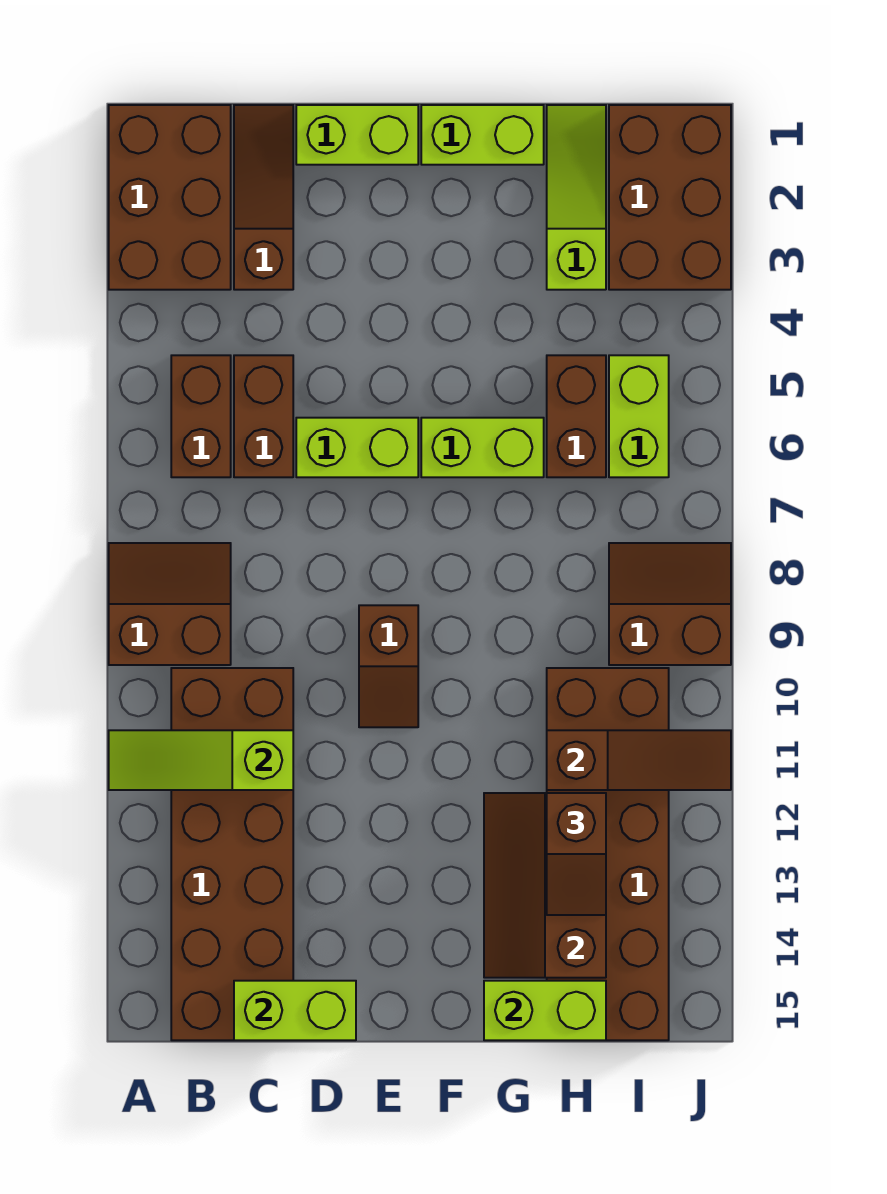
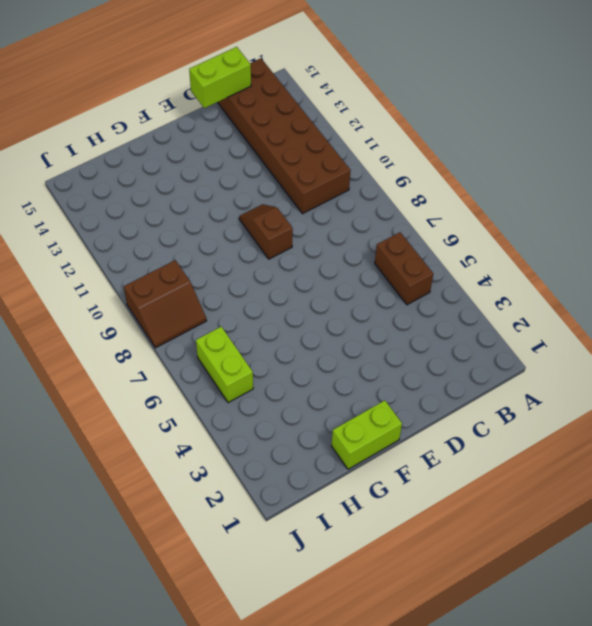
none -> brown brick A1:B3 level 1
none -> brown slope A8:B9 level 1 top 9
none -> brown slope C1:C3 level 1 top 3

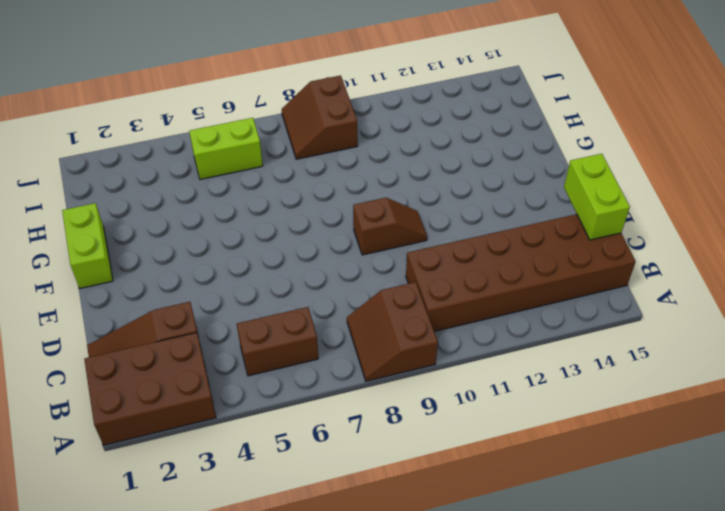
none -> brown brick C5:C6 level 1
none -> lime brick D1:E1 level 1
none -> lime brick D6:E6 level 1

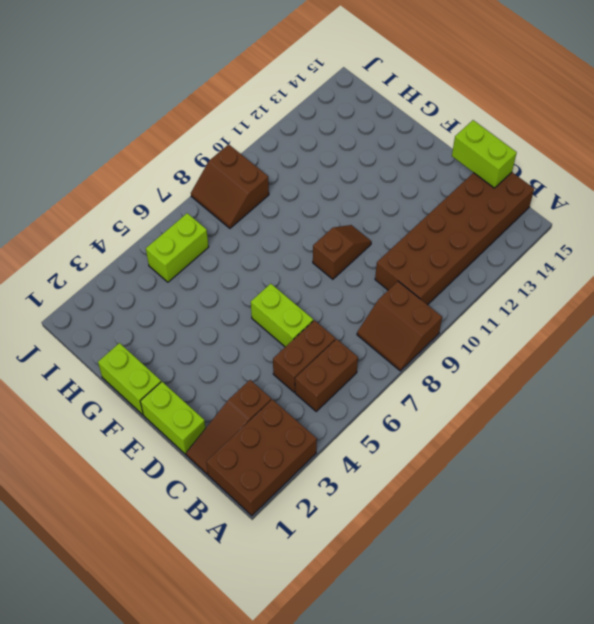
none -> lime brick F6:G6 level 1
none -> lime slope H1:H3 level 1 top 3
none -> brown brick H5:H6 level 1

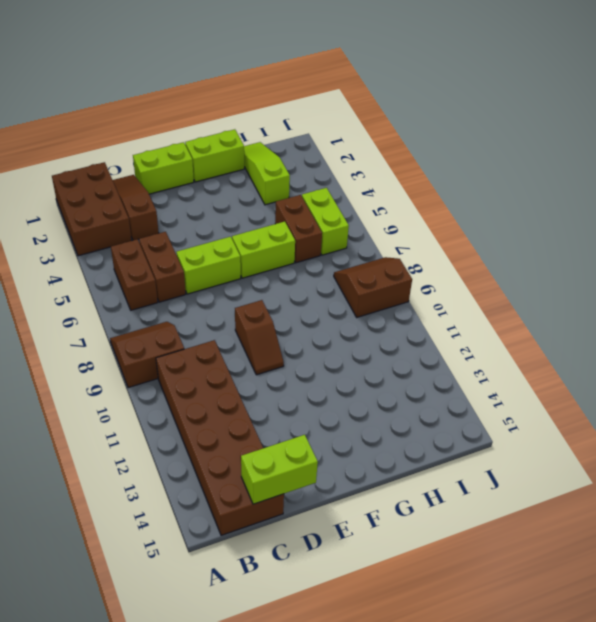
none -> brown brick H10:I15 level 1
none -> brown brick I1:J3 level 1
none -> lime slope A11:C11 level 2 top C

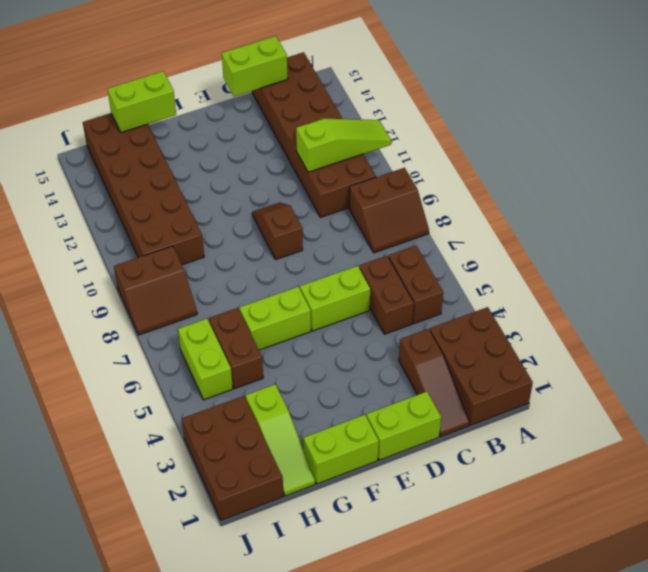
none -> brown slope G12:H14 level 2 top H
none -> brown slope H11:J11 level 2 top H
none -> brown slope H12:H13 level 3 top 12

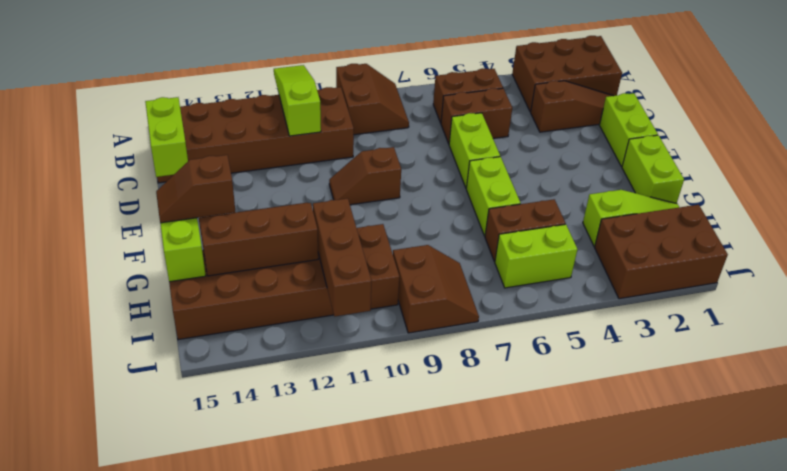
brown slope G14:G15 level 3 top 14 -> brown slope H12:H13 level 3 top 12
brown brick H11:J11 level 2 -> brown slope H11:J11 level 2 top H

